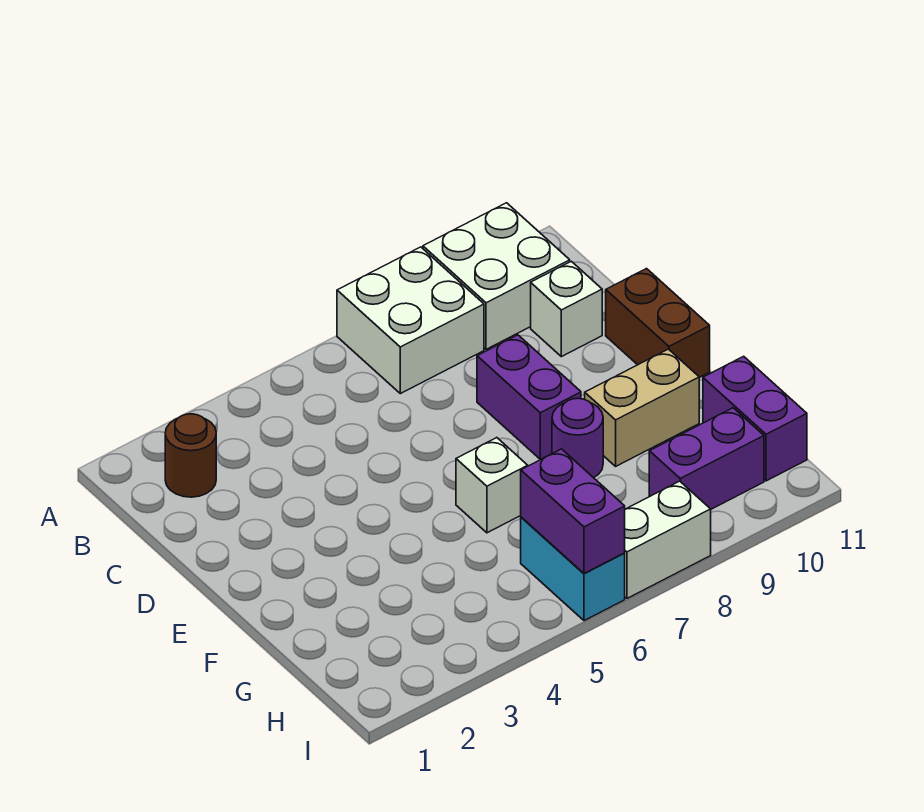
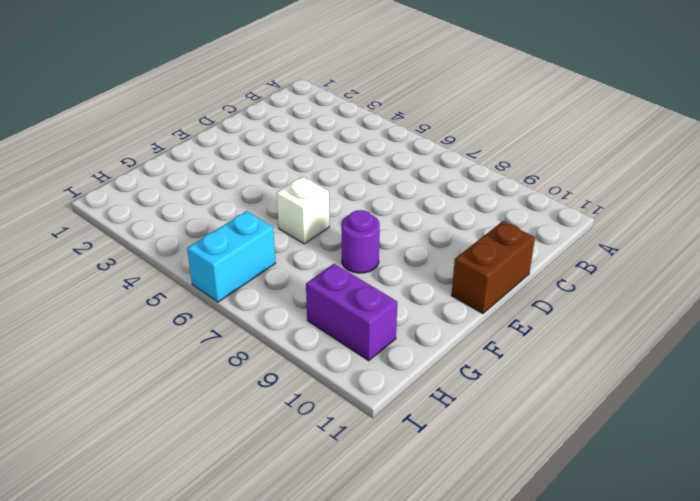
none -> white brick A7:B8 level 1
none -> white brick A9:B10 level 1
none -> brown round brick B2 level 1

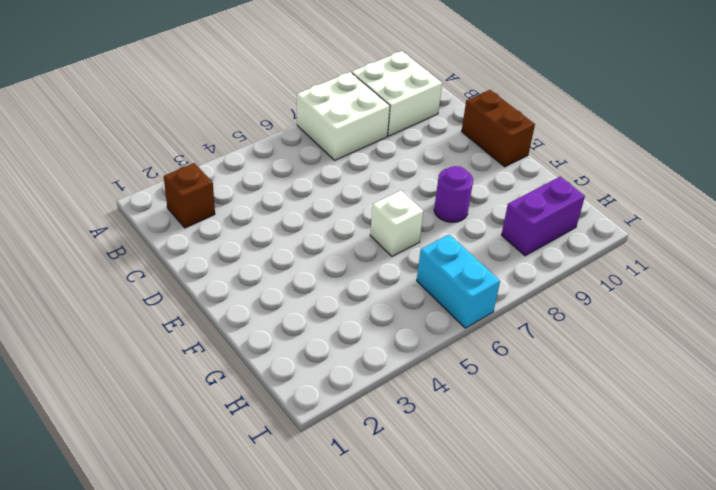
brown brick B2 level 1 -> brown round brick B2 level 1
none -> white brick C10 level 1
none -> purple brick D8:E8 level 1
none -> tan brick F9:F10 level 1

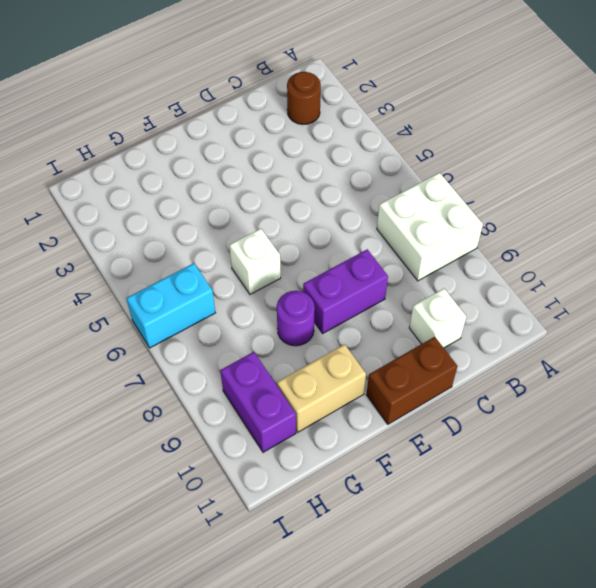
tan brick F10:G10 level 1 -> tan brick F9:F10 level 1
none -> white brick A9:B10 level 1
none -> purple brick G11:H11 level 1
none -> white brick I7:I8 level 1

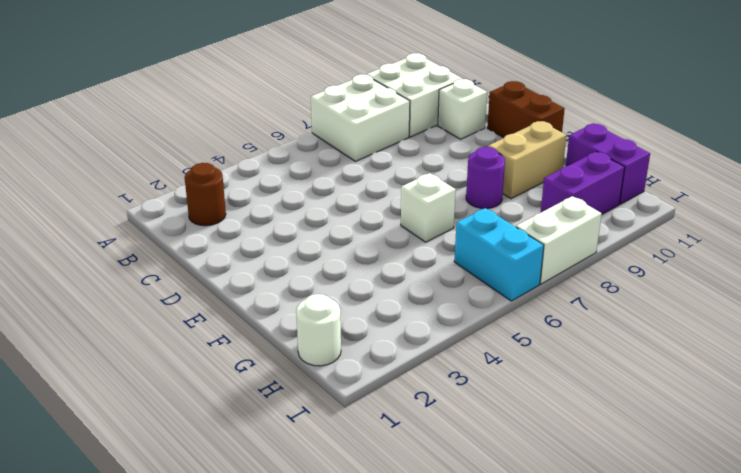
white round brick H1 level 1 -> none
none -> purple brick D8:E8 level 1
none -> purple brick H6:I6 level 2

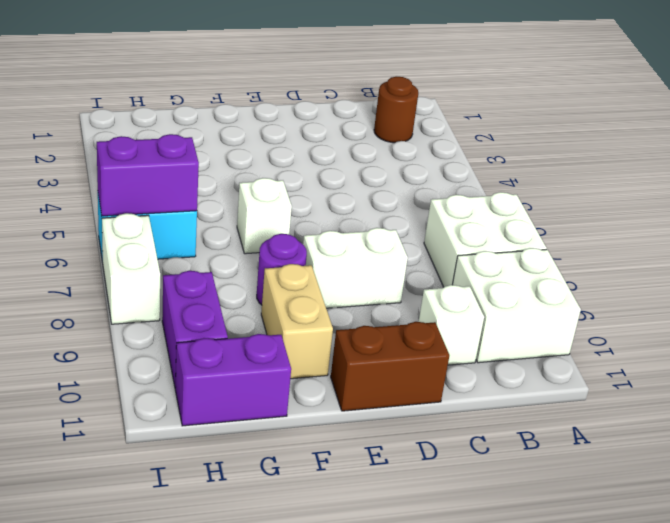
white brick D8:E8 level 1 -> purple brick D8:E8 level 1

